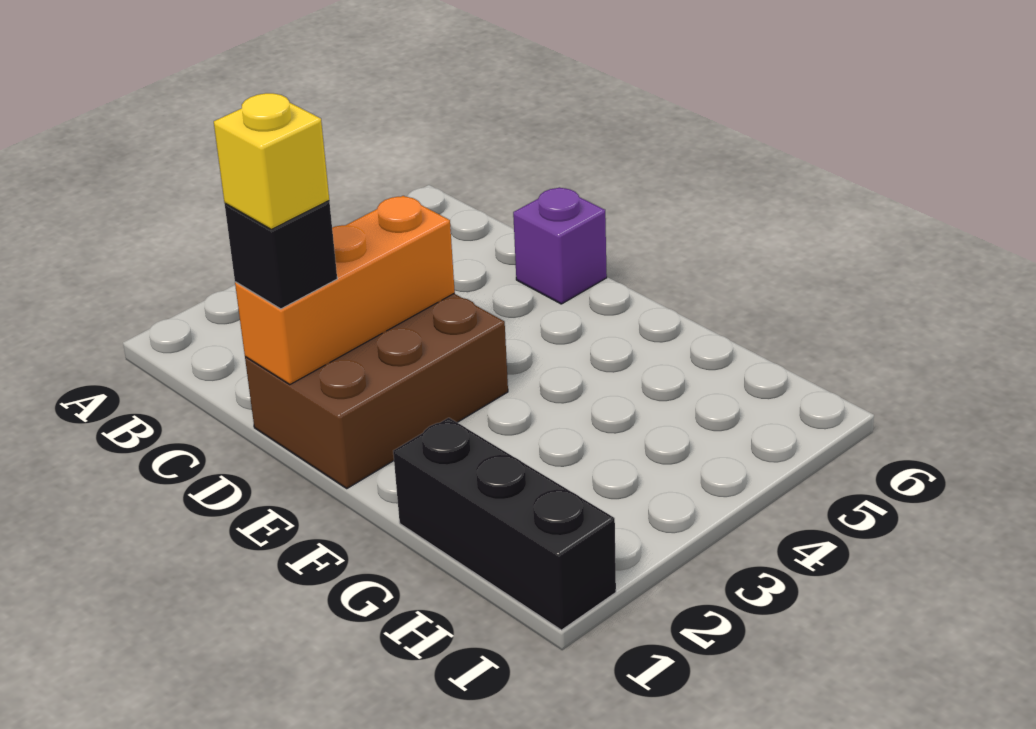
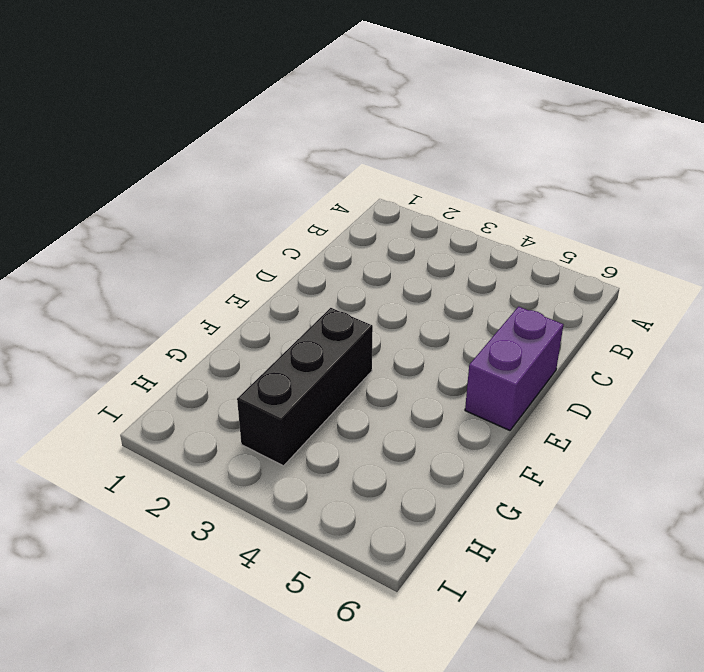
purple brick D6:E6 level 1 -> purple brick D6 level 1
black brick F3:H3 level 1 -> black brick G1:I1 level 1
none -> brown brick D1:E3 level 1
none -> orange brick D1:D3 level 2

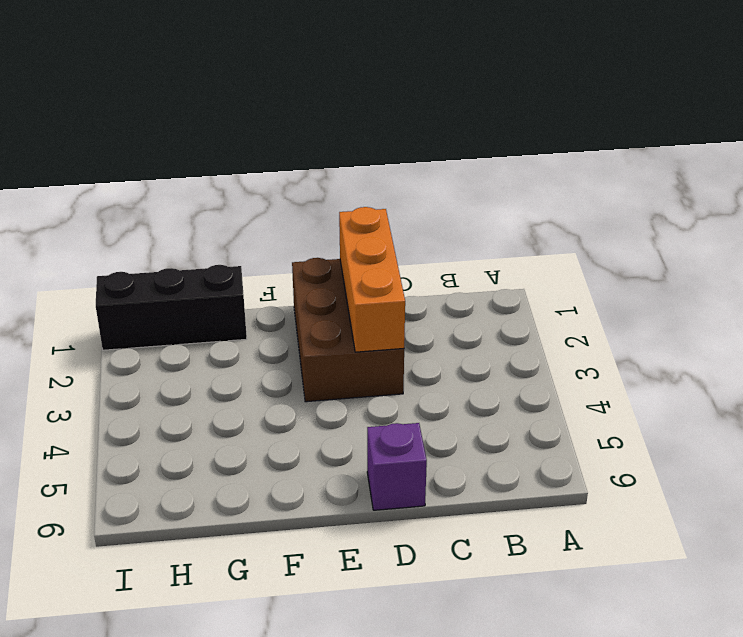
none -> black brick D1 level 3
none -> yellow brick D1 level 4

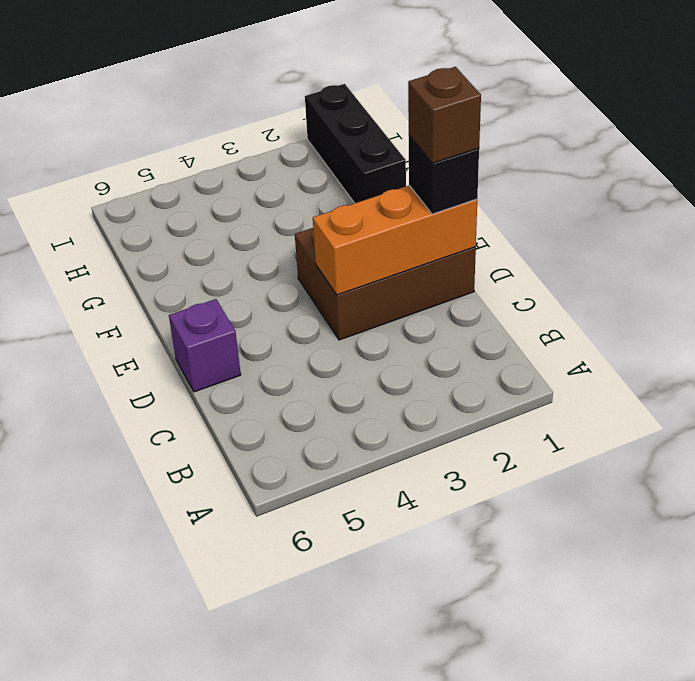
brown brick D1 level 4 -> yellow brick D1 level 4

